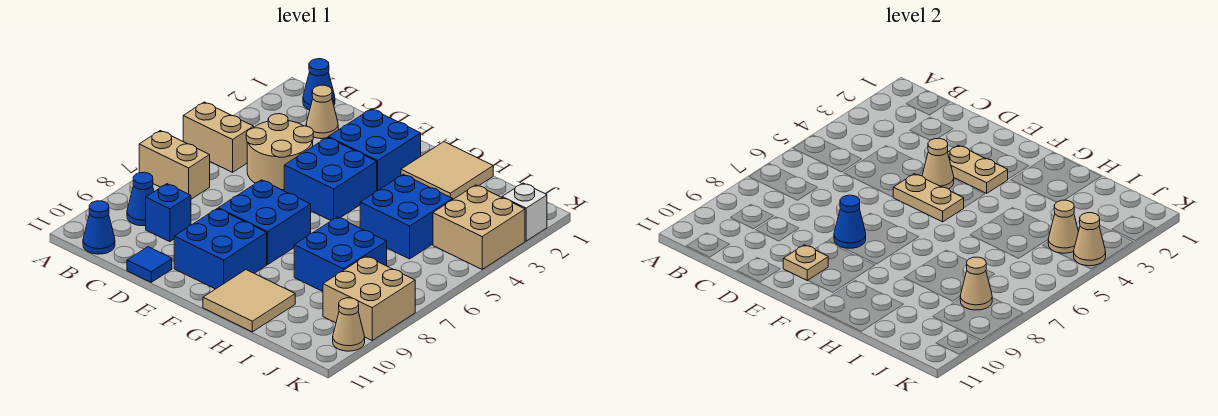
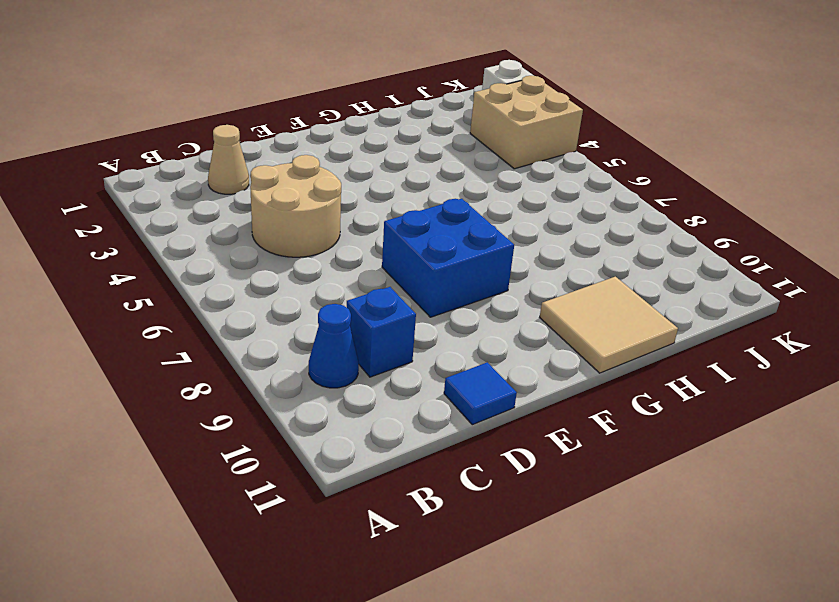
none -> tan brick A5:B5 level 1
none -> tan brick A7:B7 level 1
none -> blue cone B1 level 1

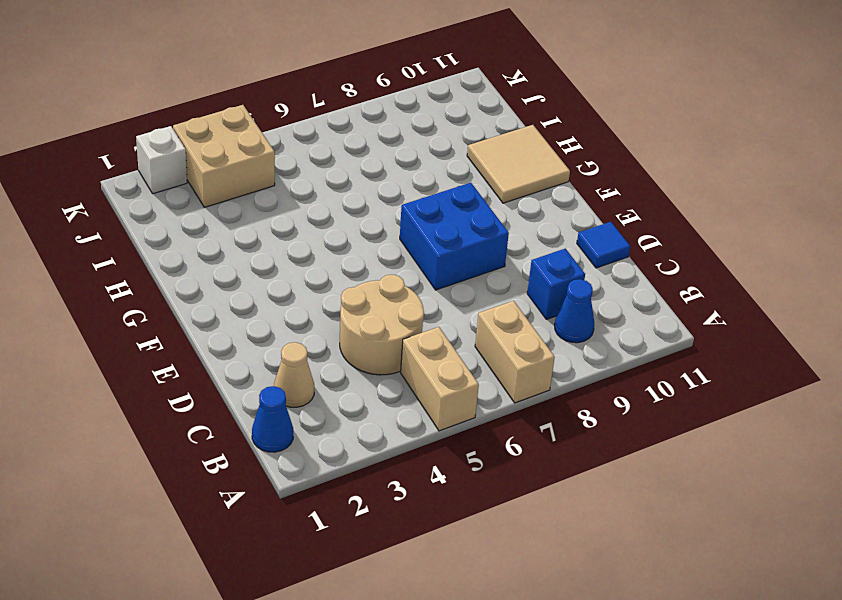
none -> blue cone B11 level 1
none -> blue brick E2:F3 level 1
none -> blue brick E4:F5 level 1

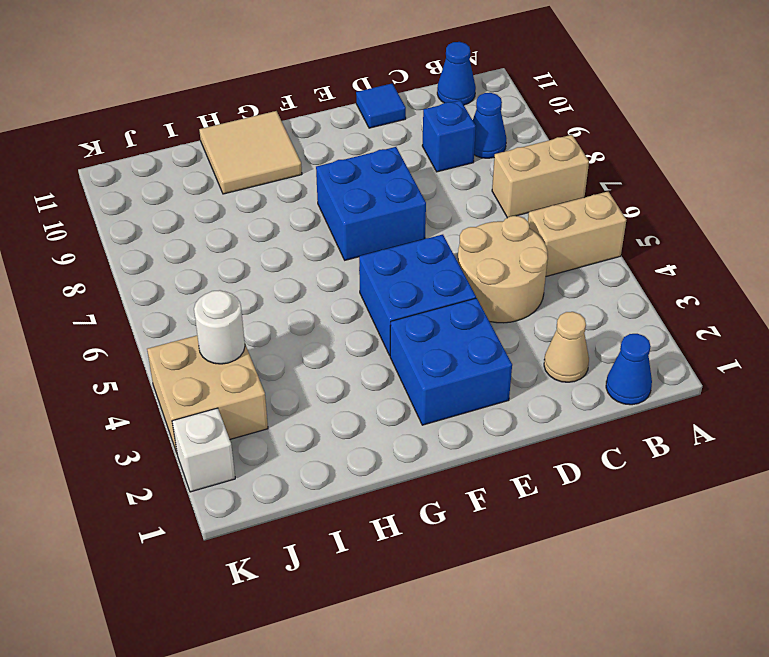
white round brick J4 level 2 -> tan cone J4 level 2
none -> blue brick E9:F10 level 1
none -> tan tile G1:H2 level 1
none -> blue brick H4:I5 level 1

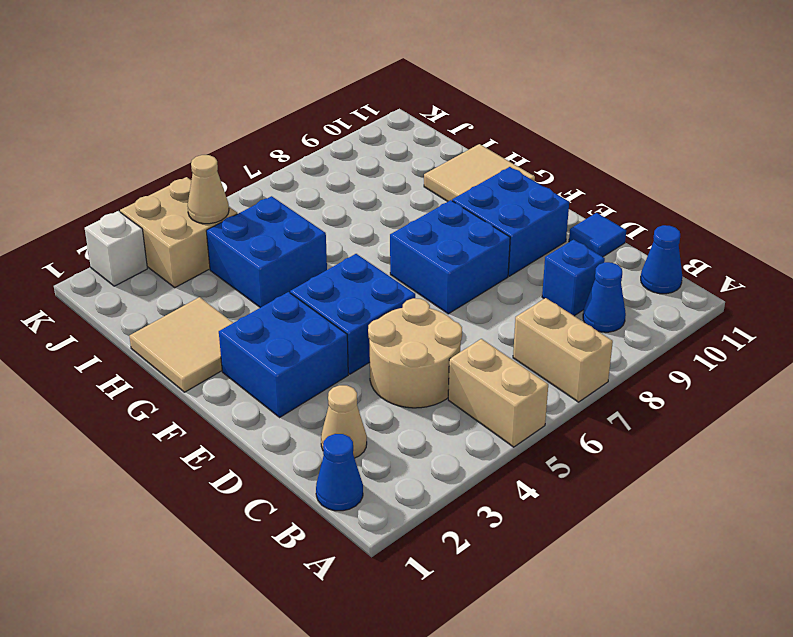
none -> blue brick H7:I8 level 1
none -> tan brick J8:K9 level 1
none -> tan cone K10 level 1

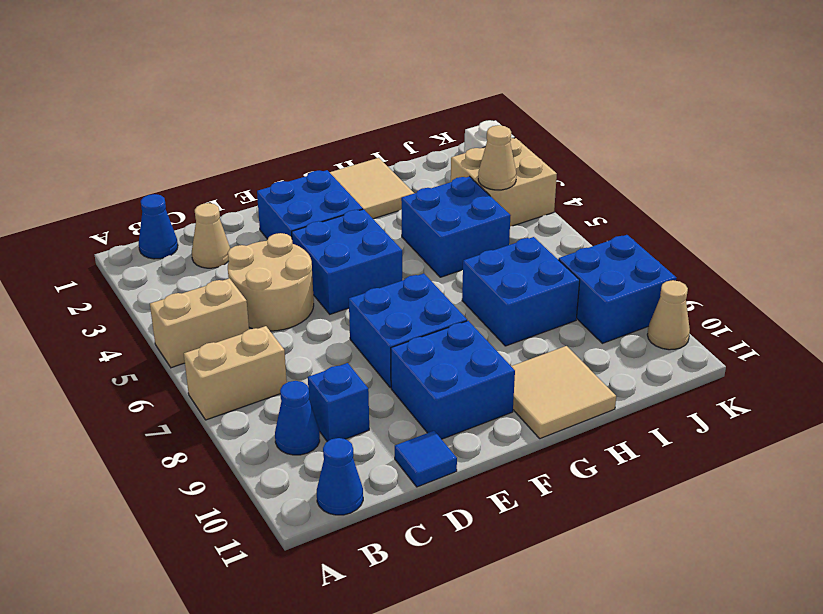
blue brick J8:K9 level 1 -> tan brick J8:K9 level 1
none -> tan plate E3:F3 level 2
none -> tan cone E4 level 2
none -> tan plate E5:F5 level 2

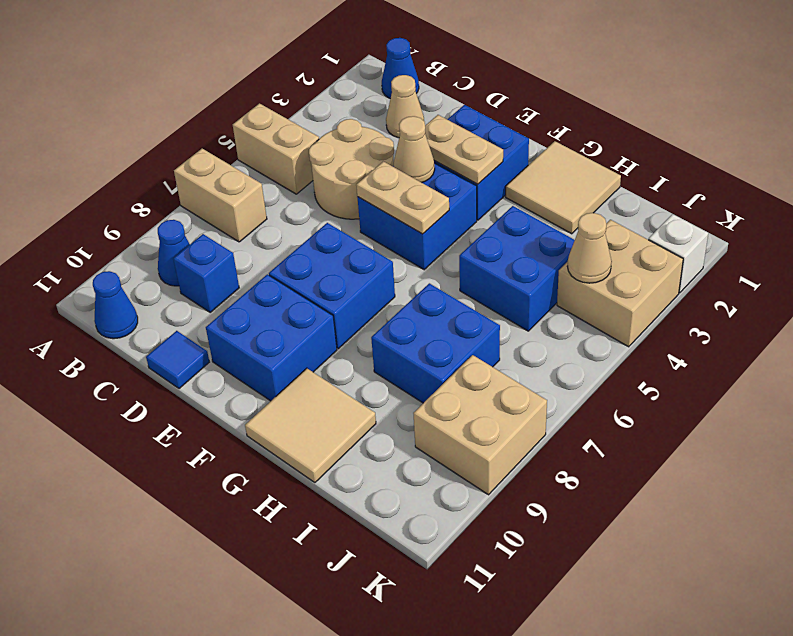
none -> tan cone K10 level 1
none -> blue cone E8 level 2
none -> tan plate E10 level 2

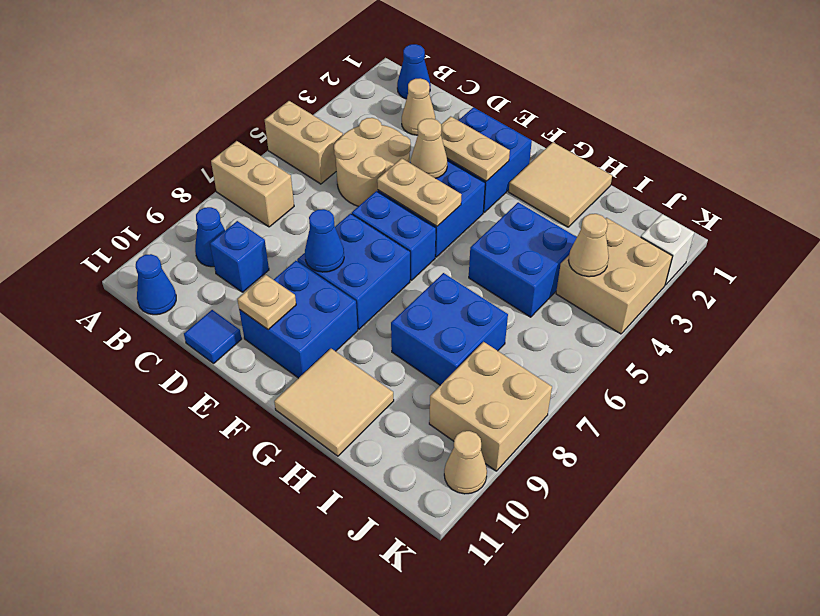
blue brick E6:F6 level 1 -> none
none -> tan cone J8 level 2
none -> tan cone K4 level 2

